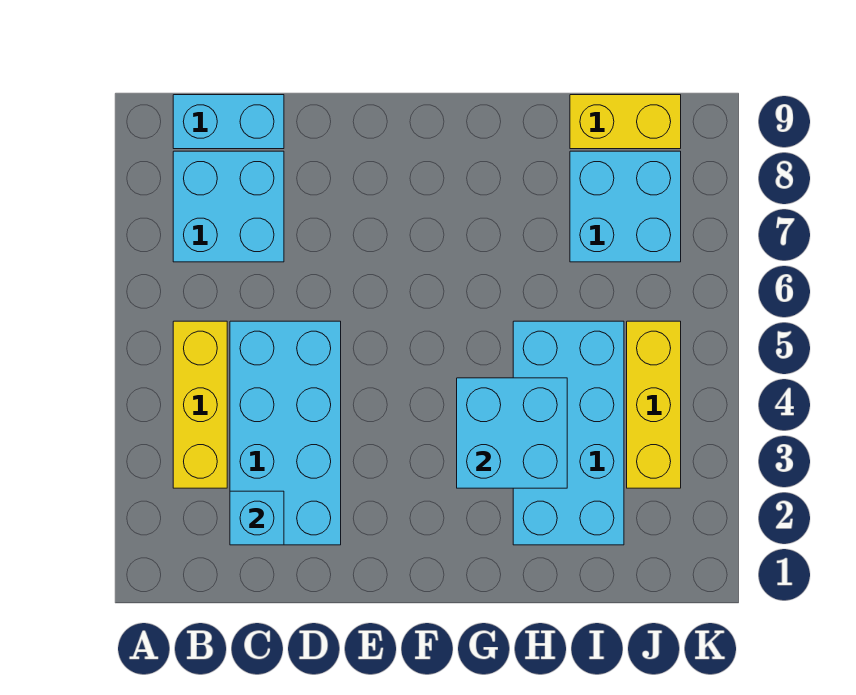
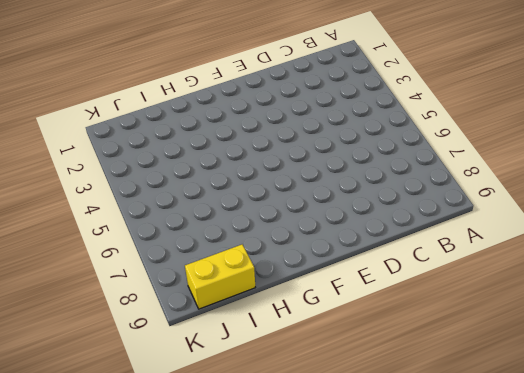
none -> yellow brick B3:B5 level 1
none -> cyan brick B7:C8 level 1

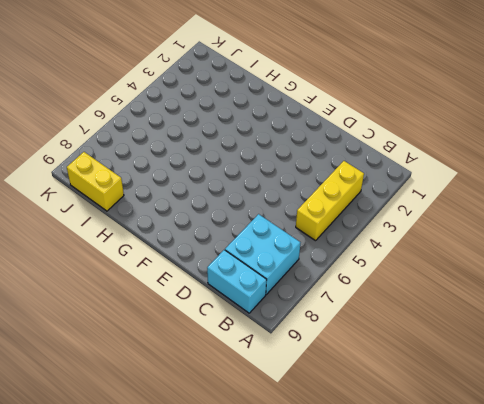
none -> cyan brick C2:D5 level 1
none -> cyan brick H2:I5 level 1

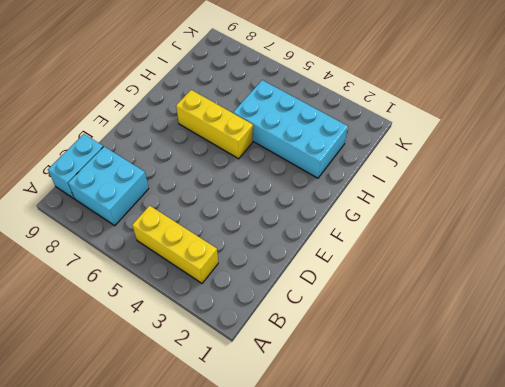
yellow brick G5:G7 level 1 -> yellow brick J3:J5 level 1
none -> cyan brick C2:D5 level 1
none -> cyan brick I7:J8 level 1

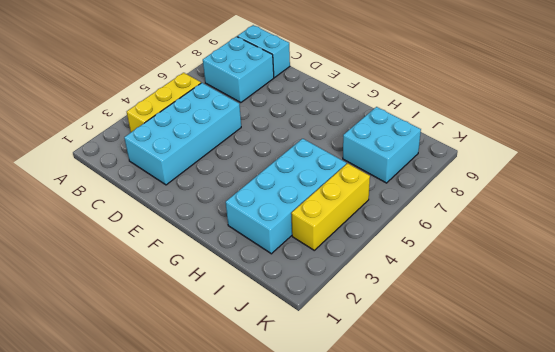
none -> yellow brick I9:J9 level 1
none -> cyan brick C2 level 2

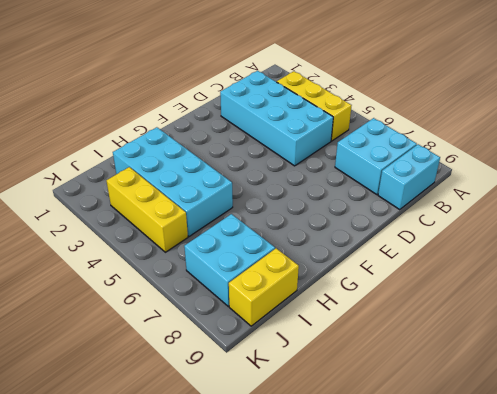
none -> cyan brick C2 level 2
none -> cyan brick G3:H4 level 2

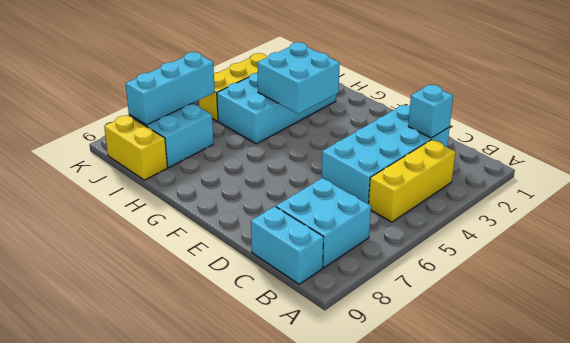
cyan brick J6:J8 level 2 -> none

